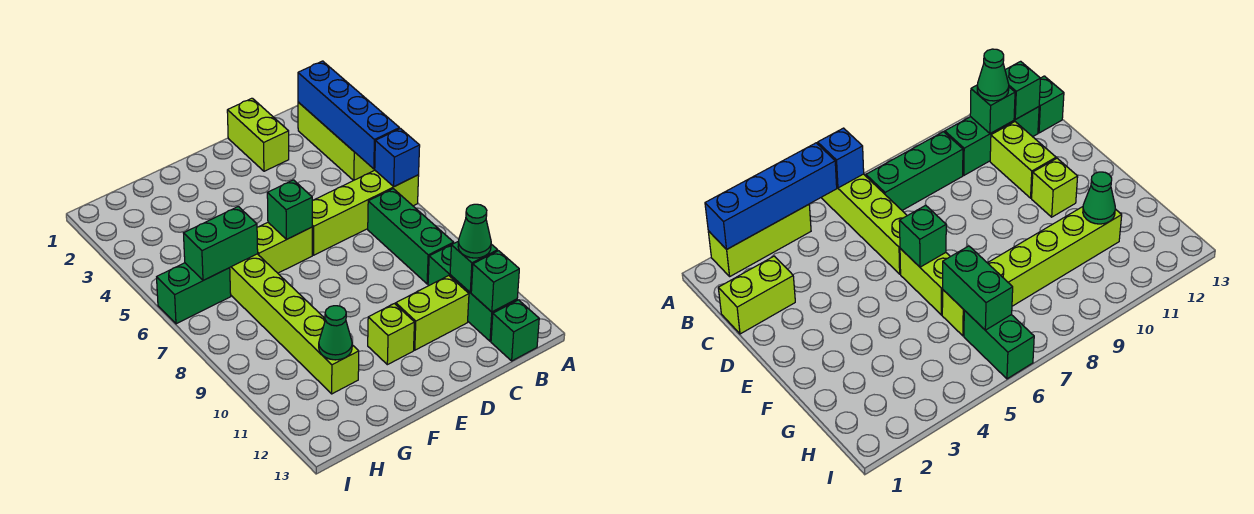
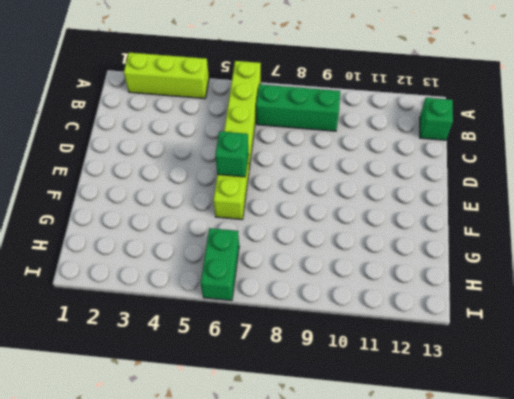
none -> green brick B10:B12 level 1
none -> lime brick C1:C2 level 1
none -> lime brick C11:D11 level 1

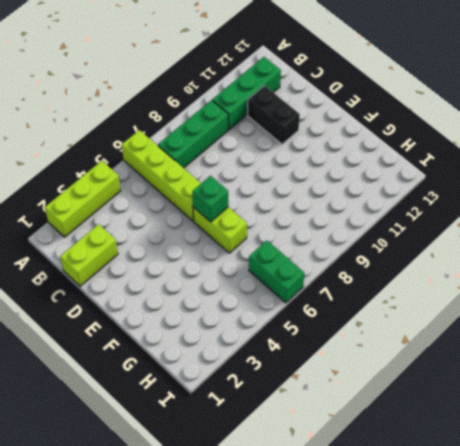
black brick C11:D11 level 1 -> lime brick C11:D11 level 1
none -> green brick B13 level 1
none -> lime brick E11 level 1
none -> lime brick G6:G11 level 1

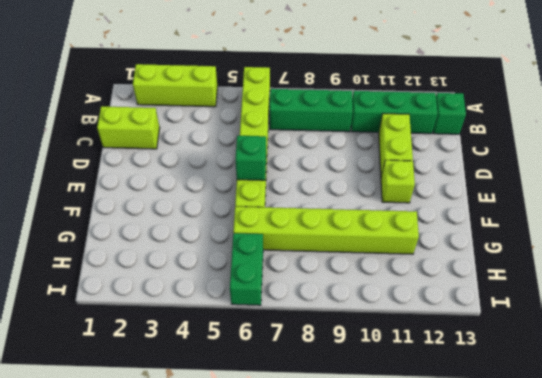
none -> blue brick A2:A5 level 2
none -> blue brick A6 level 2
none -> green brick B11 level 2

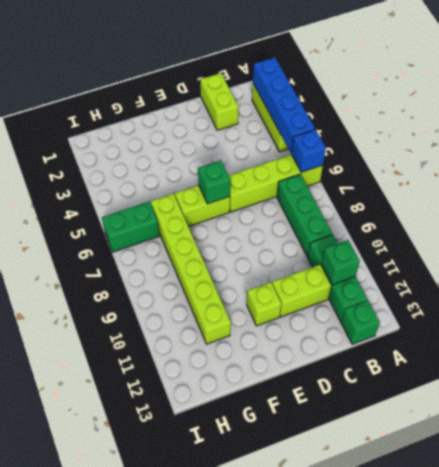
none -> green brick B12 level 2
none -> green brick G6:H6 level 2
none -> green cone G11 level 2

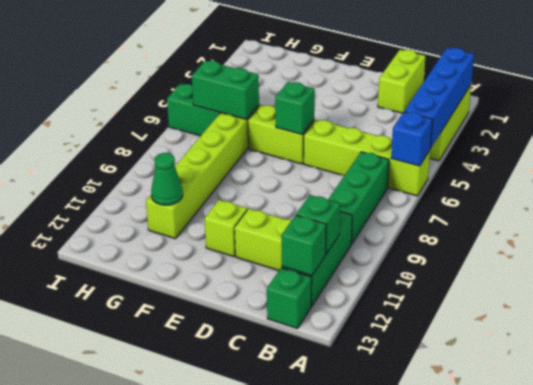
none -> green cone B11 level 3

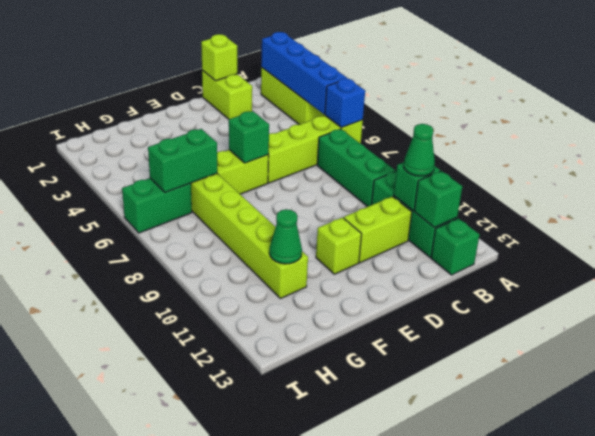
lime brick C1 level 2 -> none

